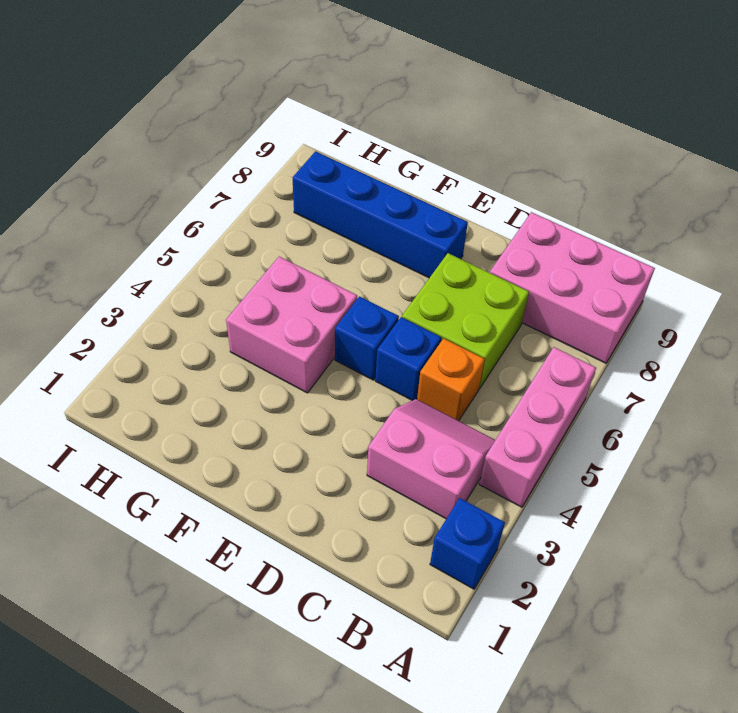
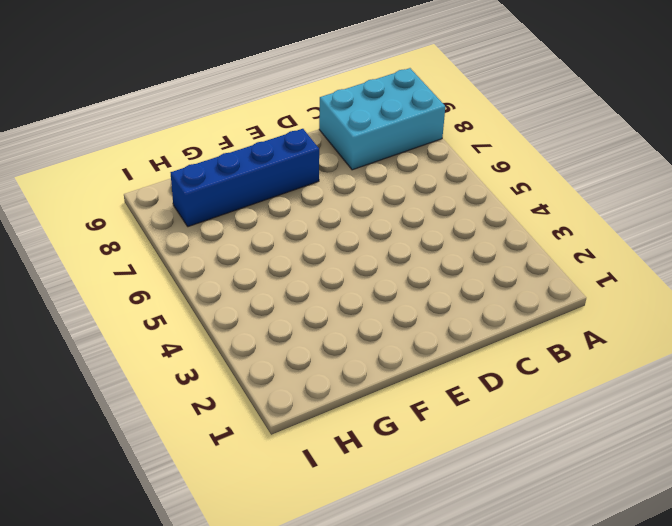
cyan brick A8:C9 level 1 -> pink brick A8:C9 level 1
none -> blue brick A2 level 1
none -> pink brick A4:A6 level 1

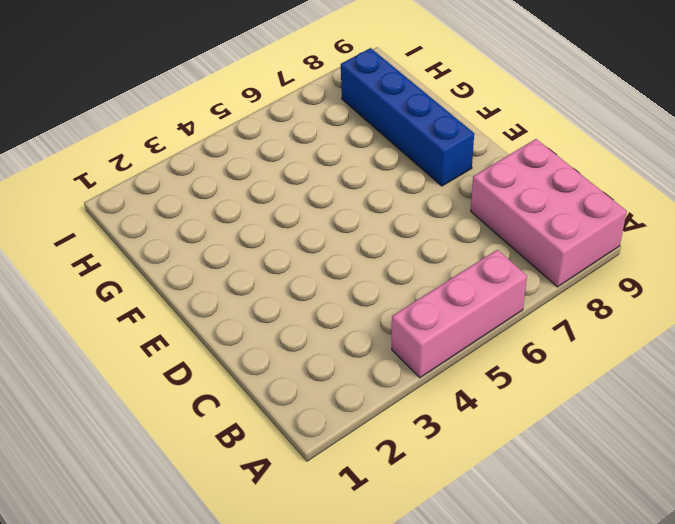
none -> blue brick A2 level 1
none -> pink slope B3:C4 level 1 top 3

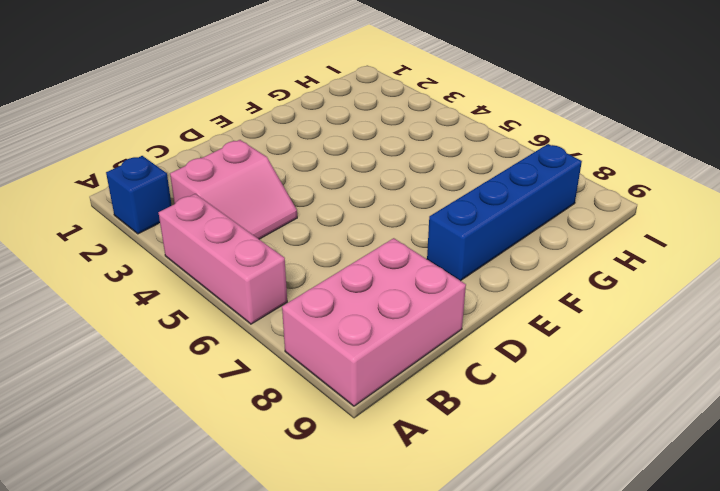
none -> orange brick C5 level 1
none -> lime brick C6:D7 level 1

